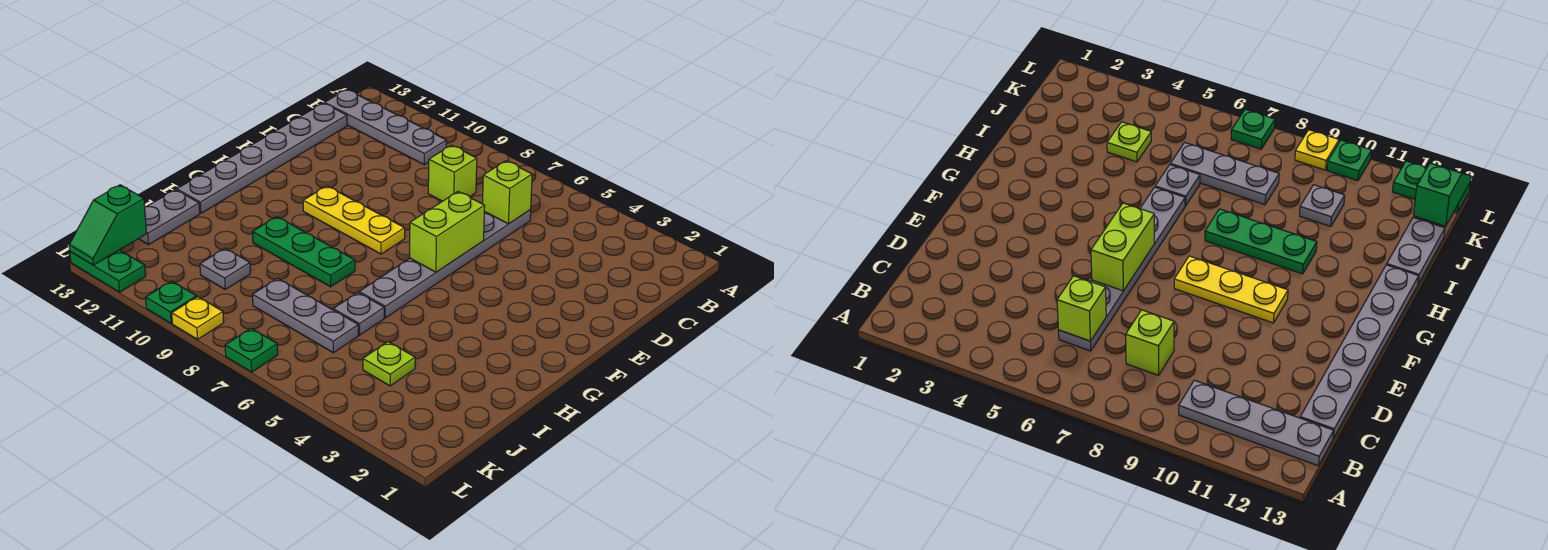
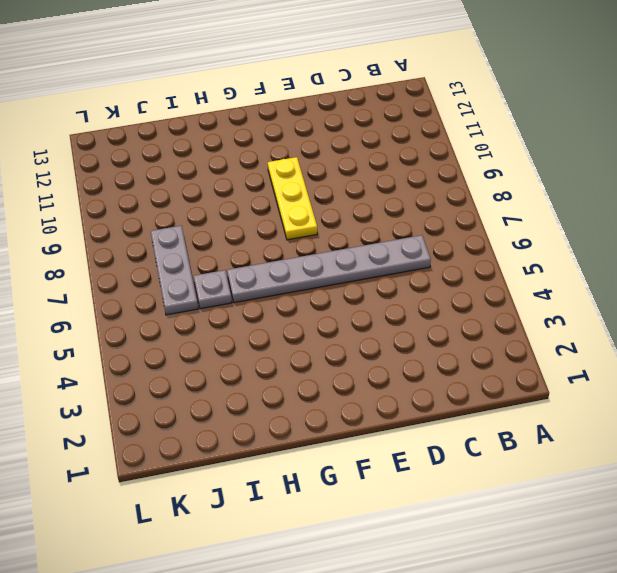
none -> grey plate B10:B13 level 1
none -> lime brick C8 level 1
none -> grey plate C13:H13 level 1

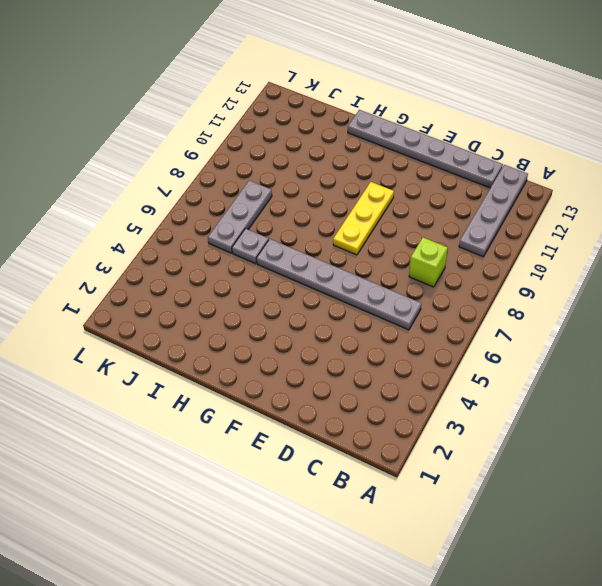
none -> green plate H8:H10 level 1
none -> grey plate I13:J13 level 1
none -> lime plate J4 level 1

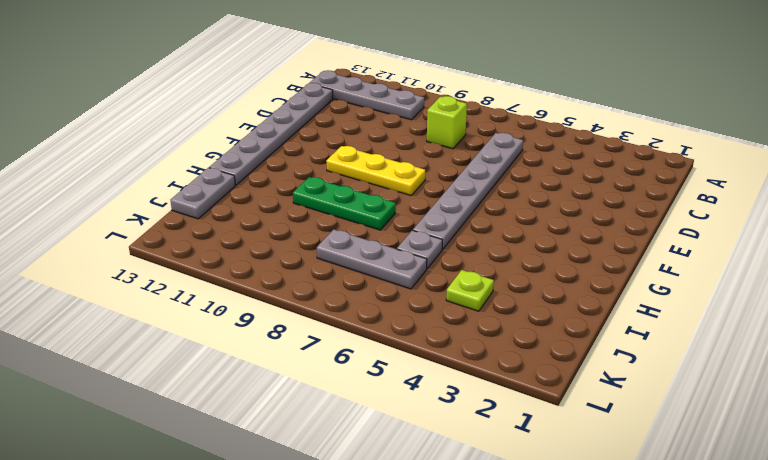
none -> grey plate J10 level 1
none -> green plate L7 level 1
none -> yellow plate L9 level 1

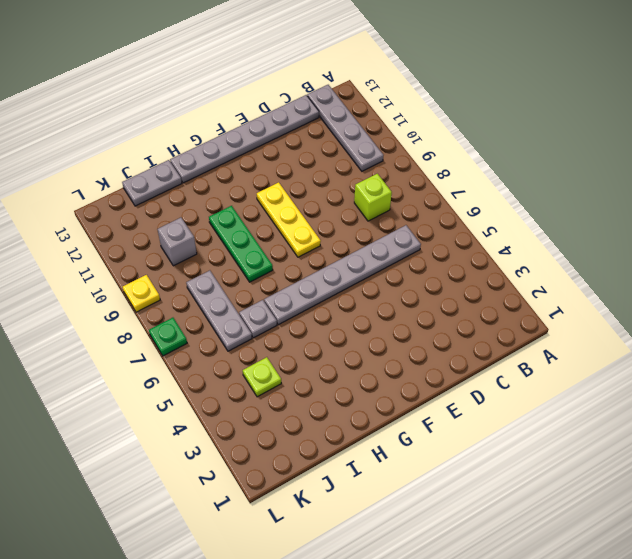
grey brick J10 level 1 -> grey plate J10 level 1
none -> green plate L10 level 1
none -> green plate L12:L13 level 1
none -> lime brick C6 level 2

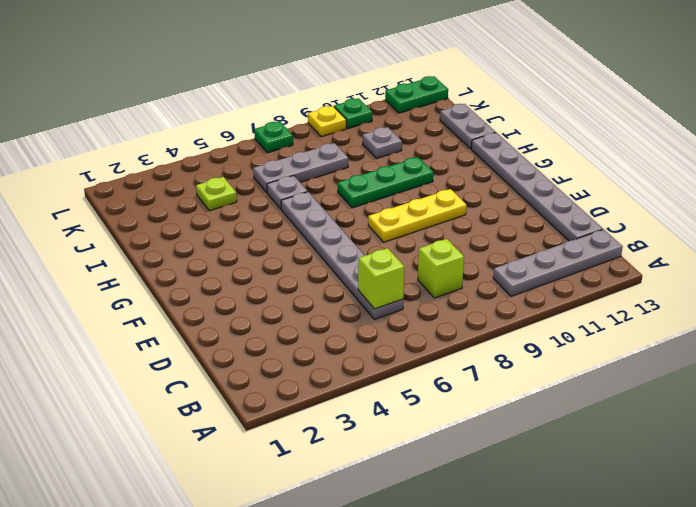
none -> lime brick E6:F6 level 2
none -> green slope K13:L13 level 2 top K

